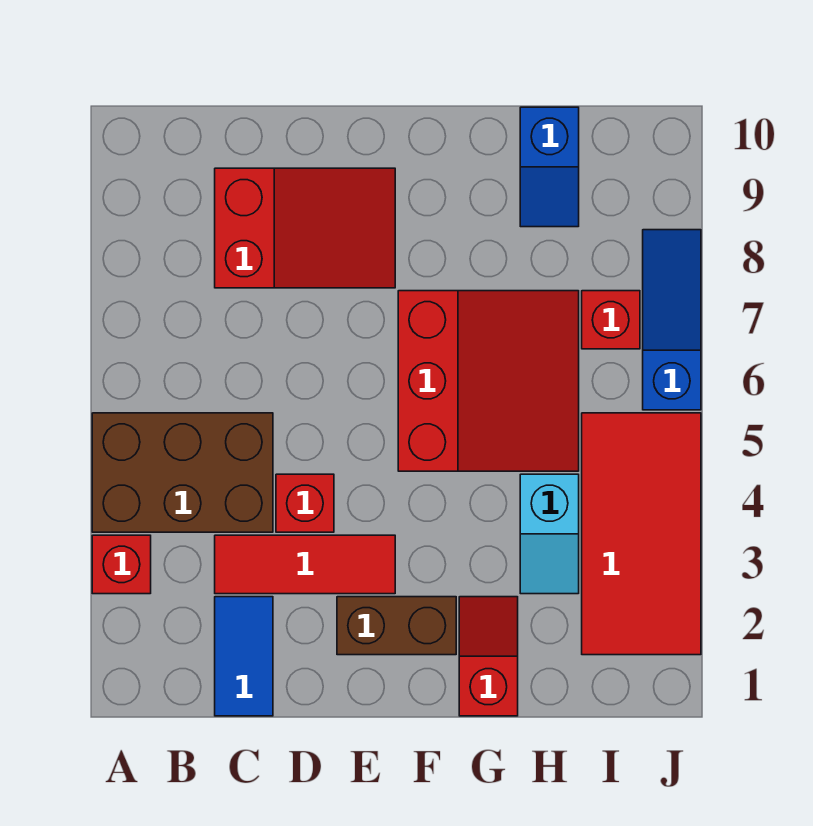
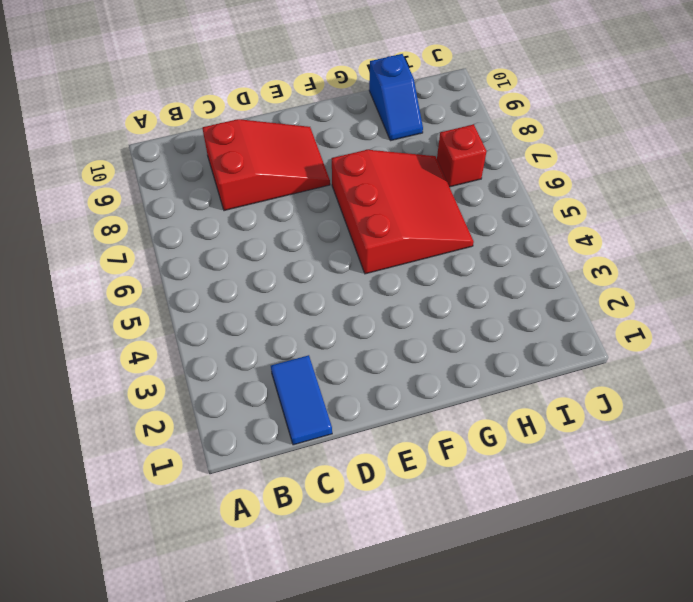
none -> red brick A3 level 1
none -> brown brick A4:C5 level 1
none -> red tile C3:E3 level 1

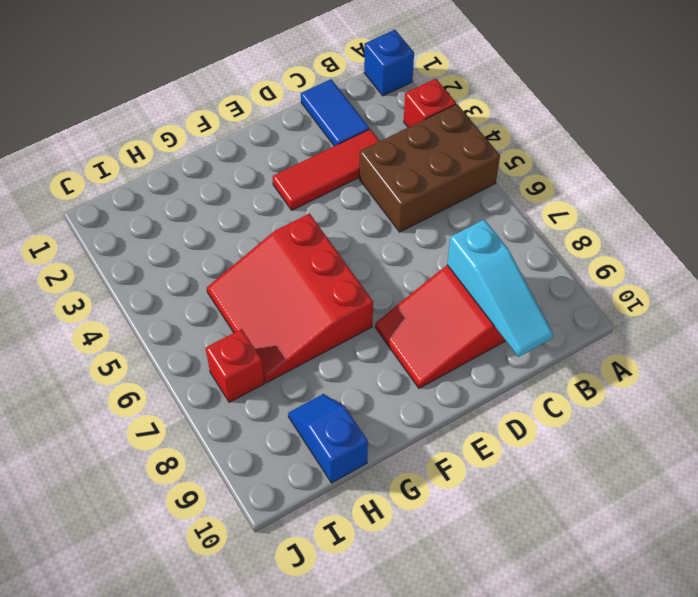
blue brick A1 level 1 -> none
cyan slope C8:C10 level 2 top 8 -> none
none -> red brick D4 level 1
none -> brown brick E2:F2 level 1
none -> red slope G1:G2 level 1 top 1

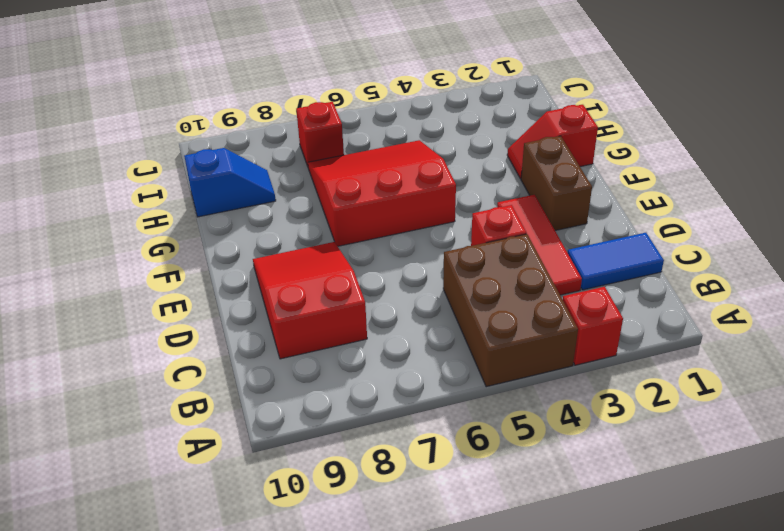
none -> cyan slope H3:H4 level 1 top 4
none -> red tile I2:J5 level 1
none -> blue slope J6:J8 level 1 top 6

